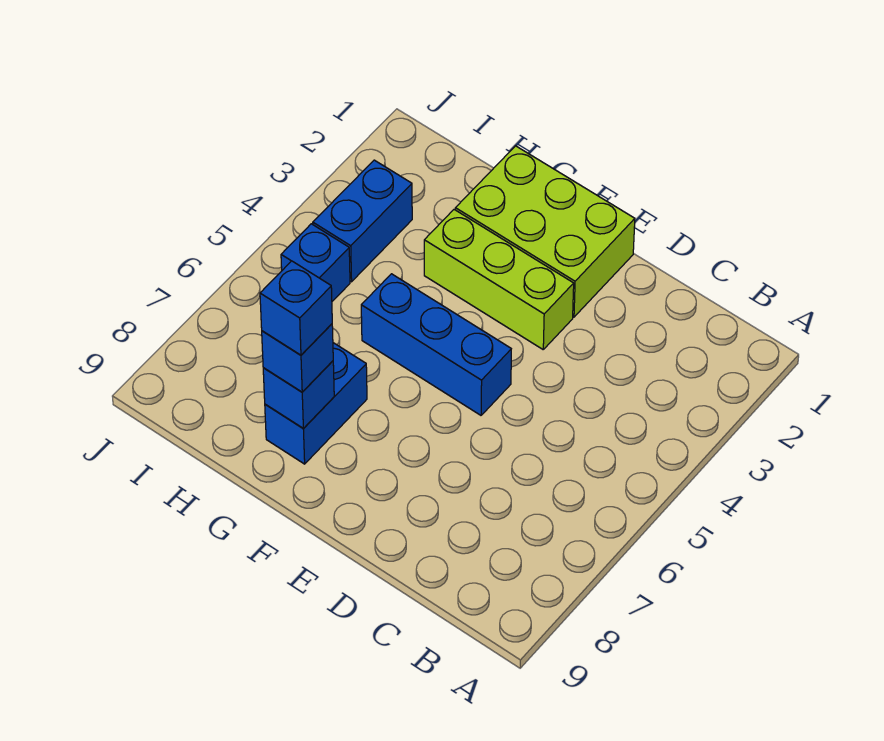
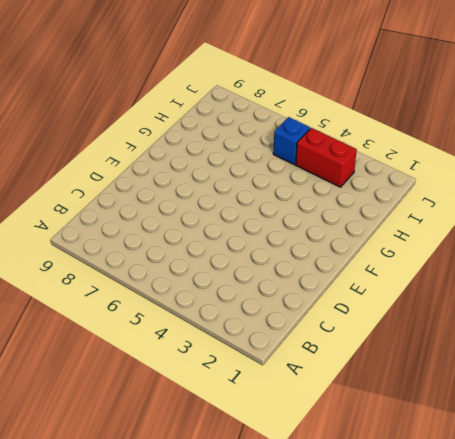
red brick I3:I4 level 1 -> blue brick I3:I4 level 1
none -> lime brick E1:G2 level 1
none -> lime brick E3:G3 level 1

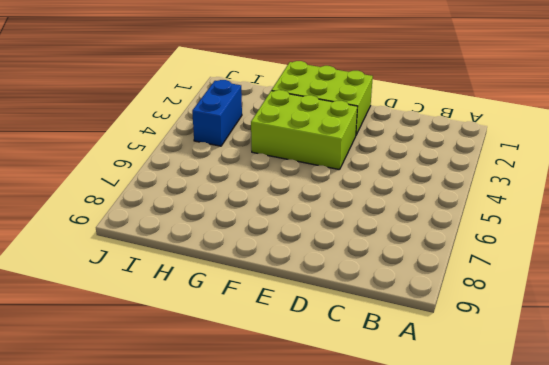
lime brick E3:G4 level 1 -> lime brick E3:G3 level 1
none -> blue brick E5:G5 level 1
none -> blue brick G7:G8 level 1

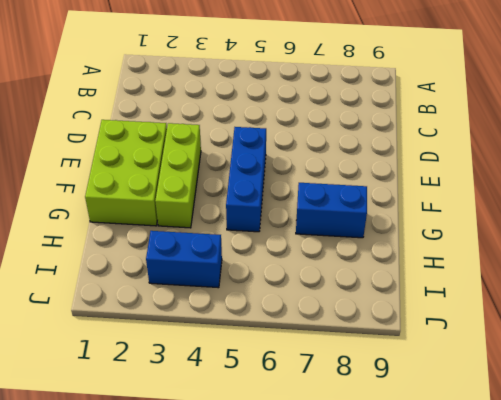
none -> blue brick I5 level 1
none -> blue brick G8 level 2

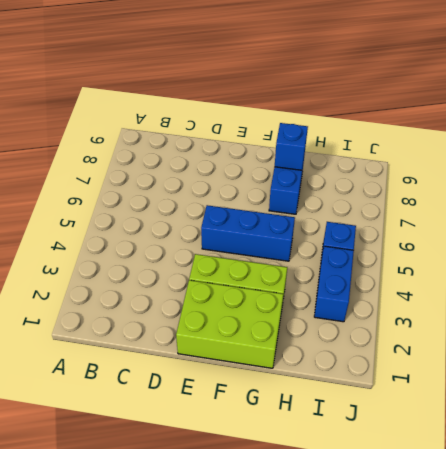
none -> blue brick G8 level 3
none -> blue brick G8 level 4

